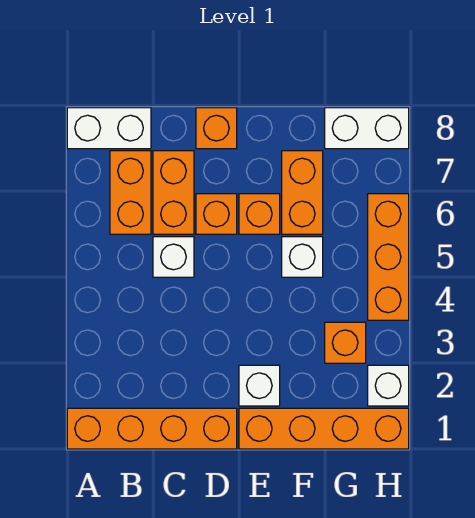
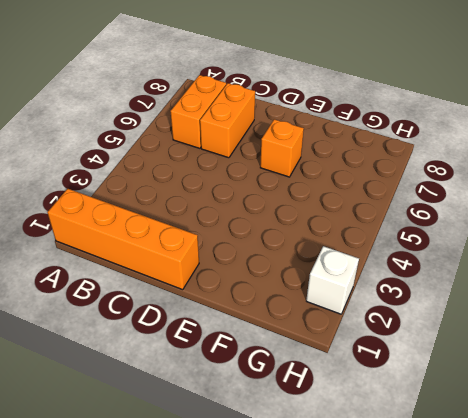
none -> white brick A8:B8 level 1
none -> white brick C5 level 1
none -> orange brick D6 level 1

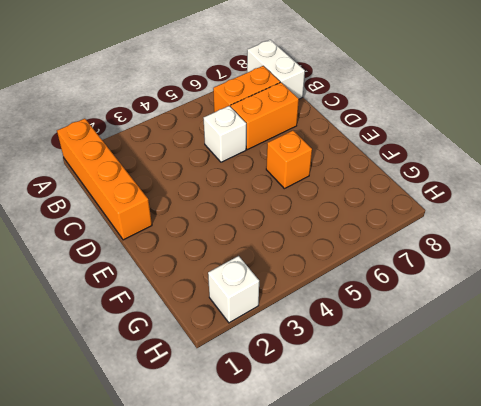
none -> orange brick D6 level 1
none -> orange brick D8 level 1
none -> orange brick E1:H1 level 1

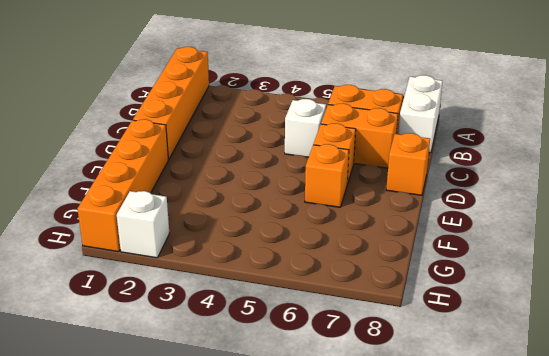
none -> white brick E2 level 1
none -> white brick F5 level 1
none -> orange brick F6:F7 level 1

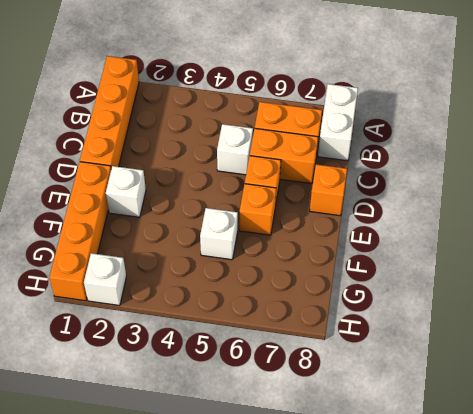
none -> orange brick F6:F7 level 1
none -> orange brick G3 level 1
none -> white brick G8:H8 level 1

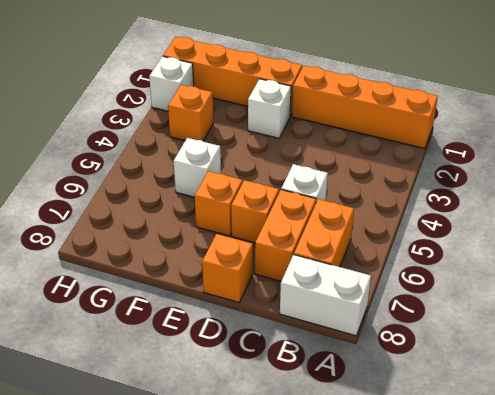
none -> orange brick F6:F7 level 1
none -> white brick G8:H8 level 1
none -> orange brick H4:H6 level 1

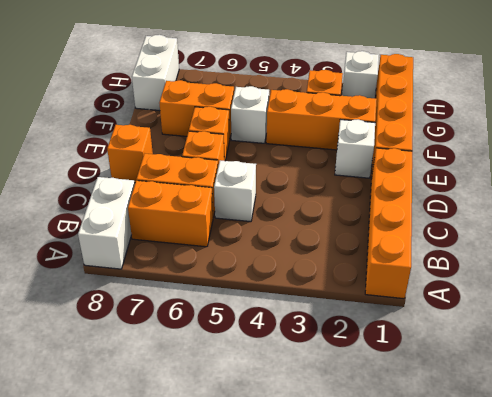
orange brick F2:F4 level 1 -> orange brick H4:H6 level 1

